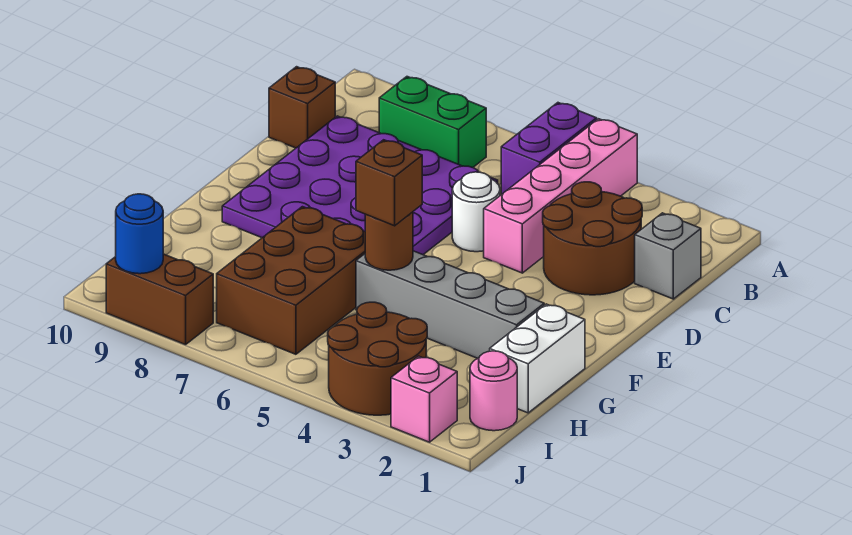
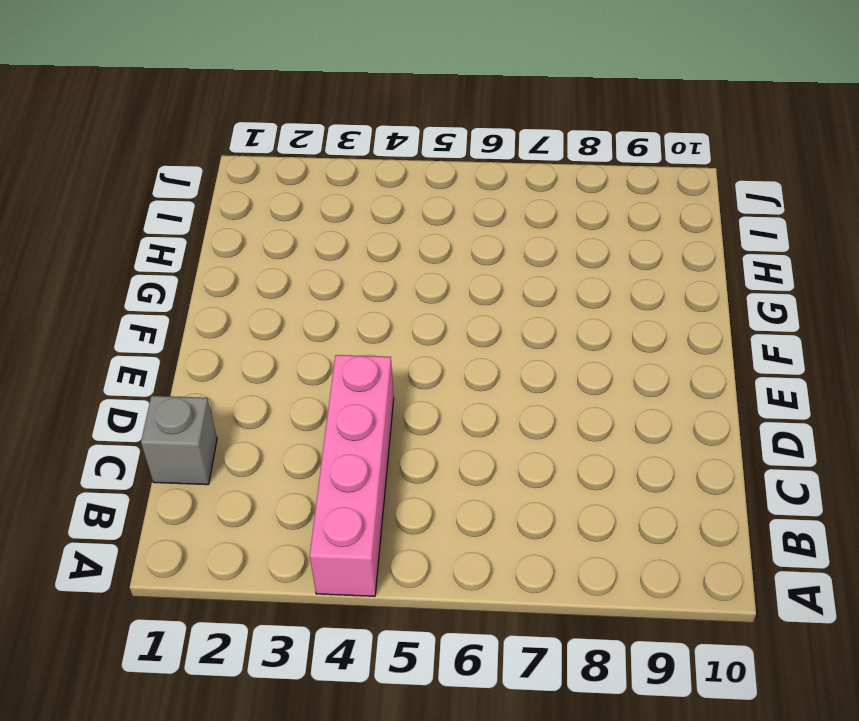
none -> purple brick A5:B5 level 1
none -> green brick B7:B8 level 1
none -> brown round brick C2:D3 level 1

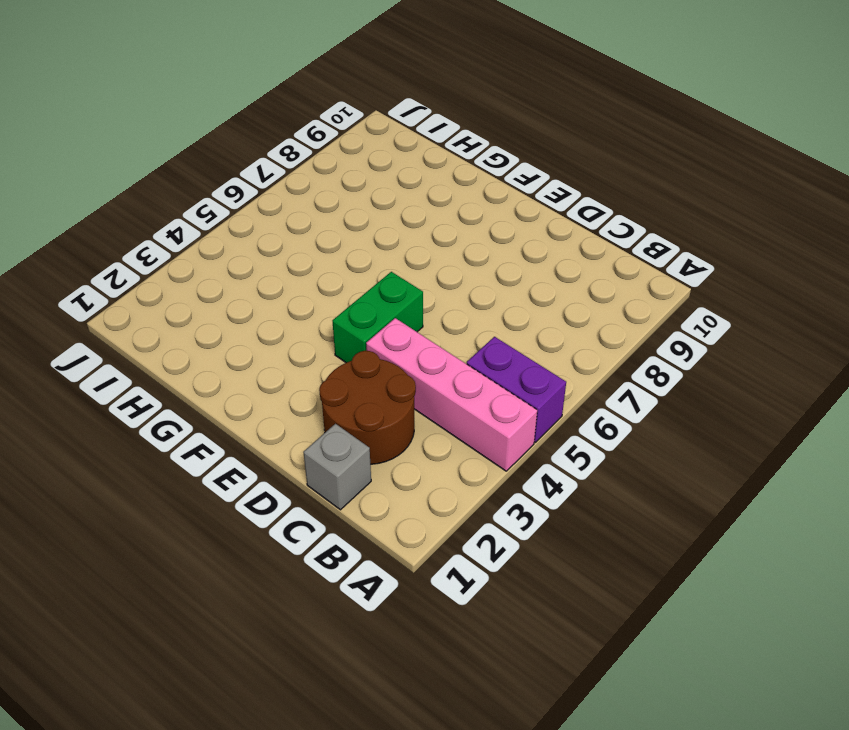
green brick E4:E5 level 1 -> green brick B7:B8 level 1
none -> purple plate C6:F9 level 1
none -> brown brick C10 level 1
none -> white round brick D5 level 1

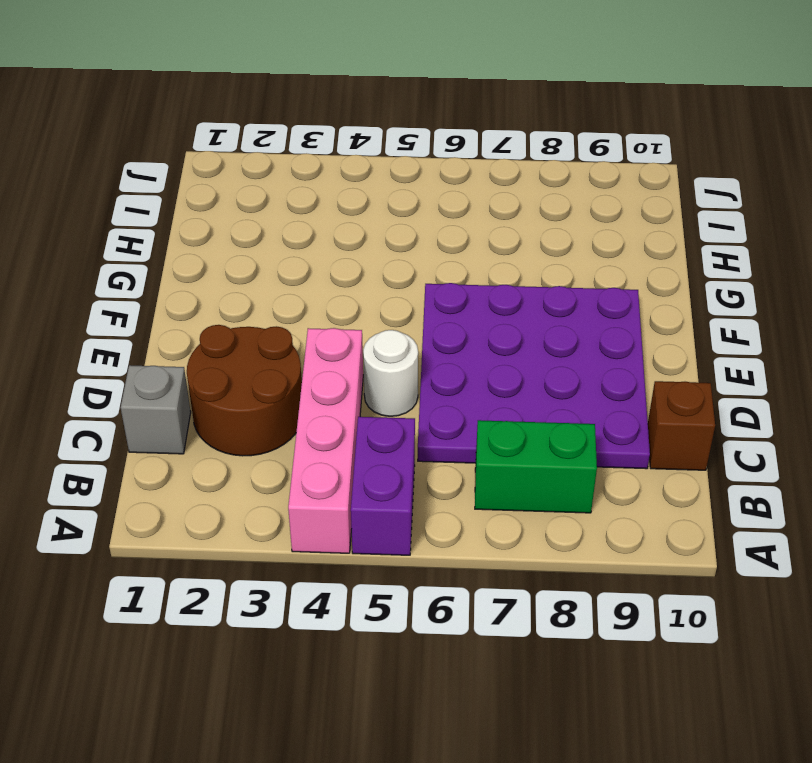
none -> white brick G1:H1 level 1
none -> grey brick G2:G5 level 1
none -> brown brick G6:I7 level 1

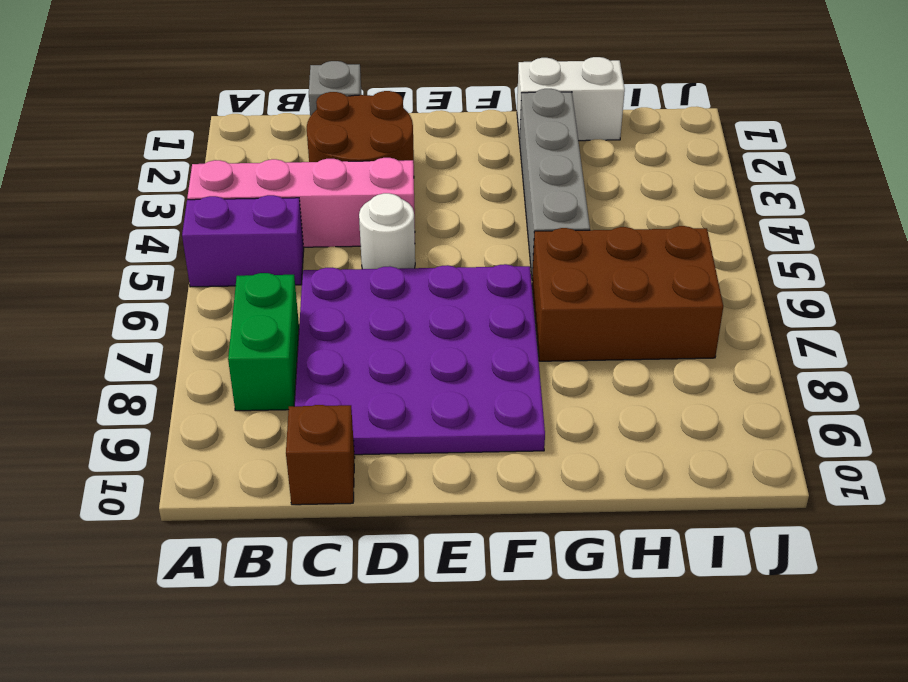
none -> pink round brick I1 level 1
none -> brown round brick I3:J4 level 1
none -> pink brick J2 level 1

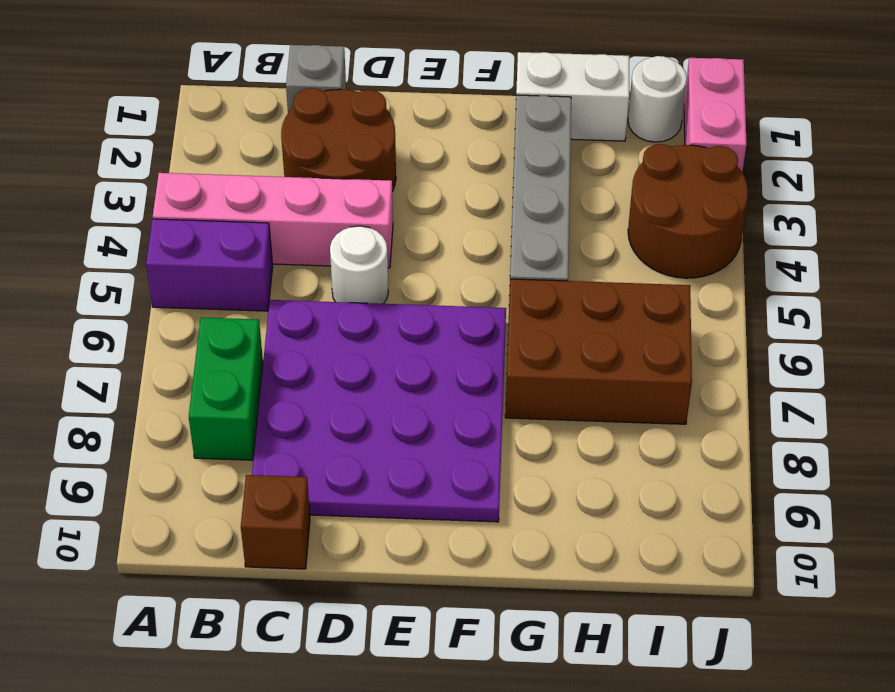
white round brick I1 level 1 -> pink round brick I1 level 1
pink brick J1:J2 level 1 -> pink brick J2 level 1
none -> brown brick J8:J9 level 1
none -> brown round brick G5 level 2
none -> blue round brick J9 level 2

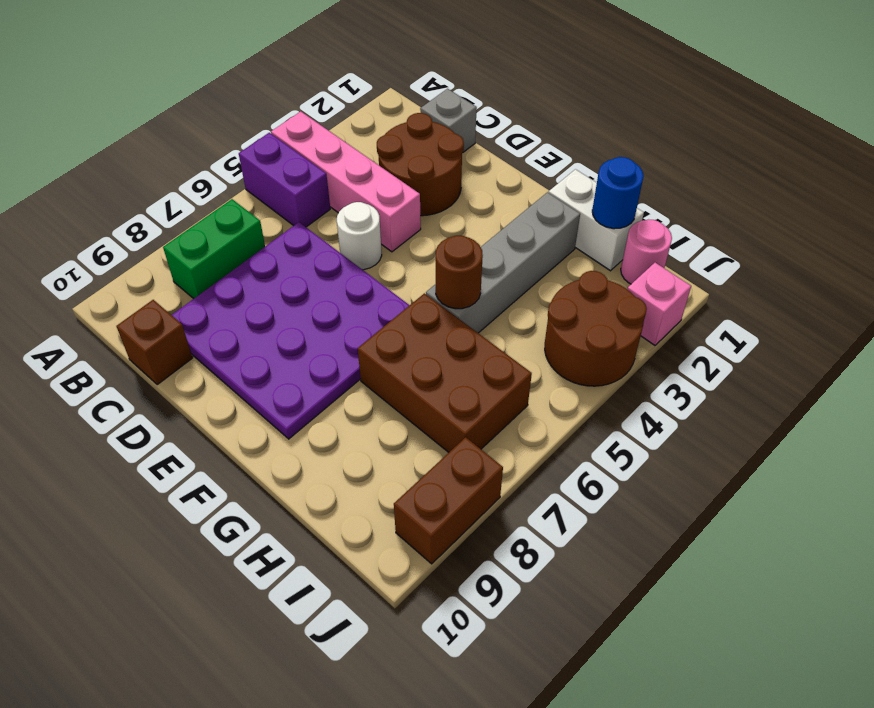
blue round brick H1 level 2 -> blue round brick J9 level 2
none -> brown brick G5 level 3

